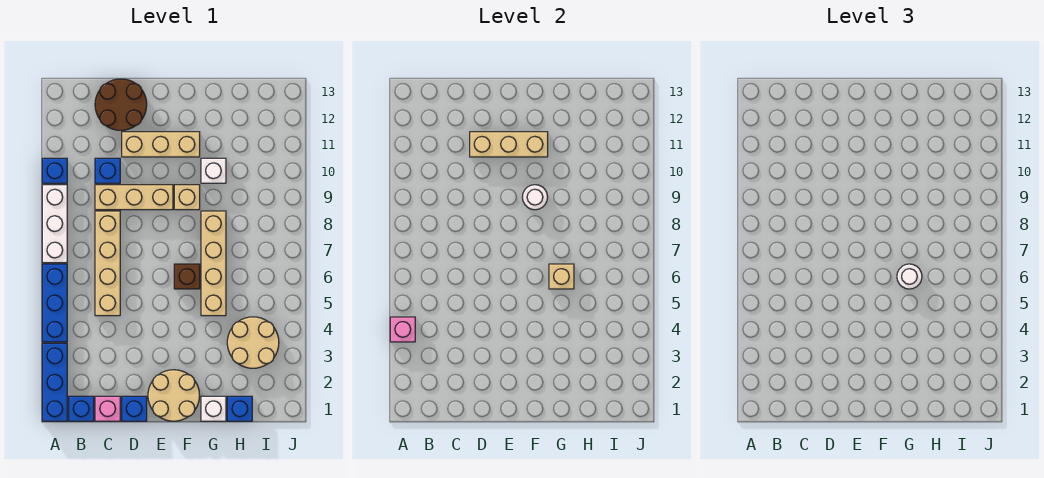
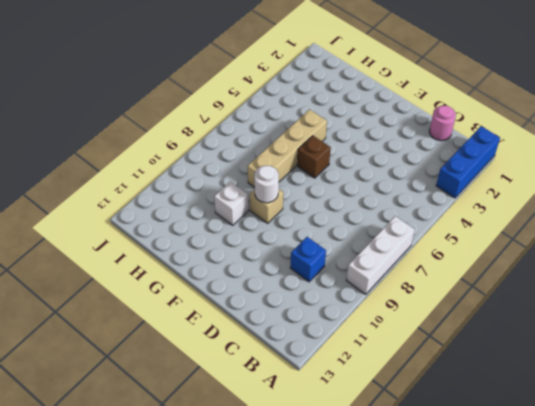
pink round brick C1 level 1 -> pink brick C1 level 1
none -> blue brick A4:A6 level 1
none -> blue brick A10 level 1
none -> blue brick B1 level 1

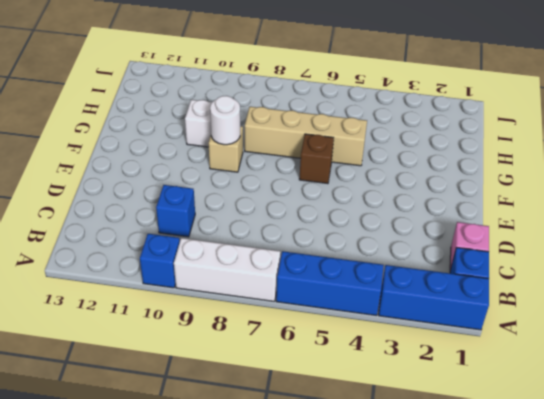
none -> tan brick C5:C8 level 1
none -> tan brick C9:E9 level 1
none -> brown round brick C12:D13 level 1

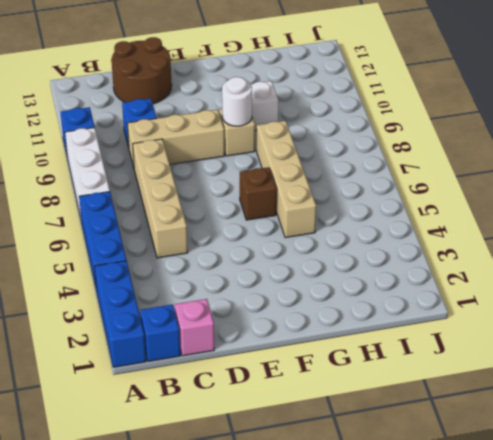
none -> blue brick D1 level 1
none -> tan brick D11:F11 level 1
none -> tan round brick E1:F2 level 1

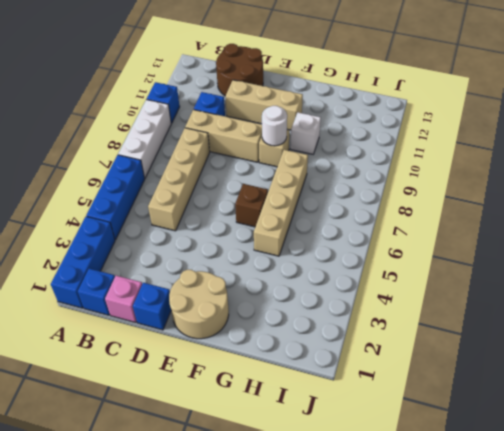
none -> white brick G1 level 1
none -> blue brick H1 level 1
none -> tan round brick H3:I4 level 1

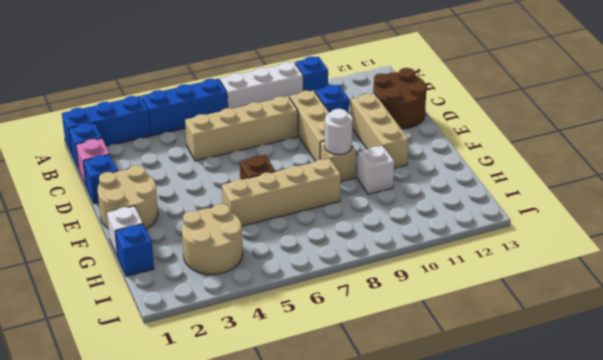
none -> pink brick A4 level 2
none -> tan brick D11:F11 level 2
none -> tan brick G6 level 2

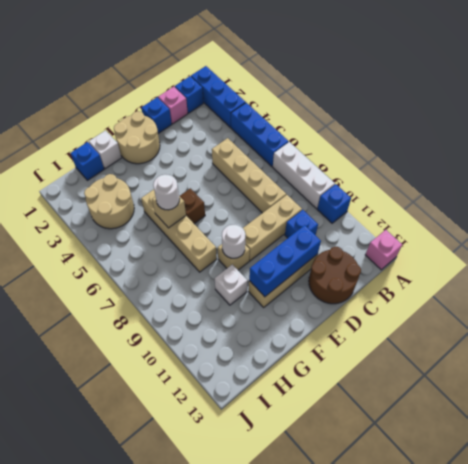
pink brick A13 level 1 -> pink brick A4 level 2
blue brick D11:F11 level 2 -> tan brick D11:F11 level 2

